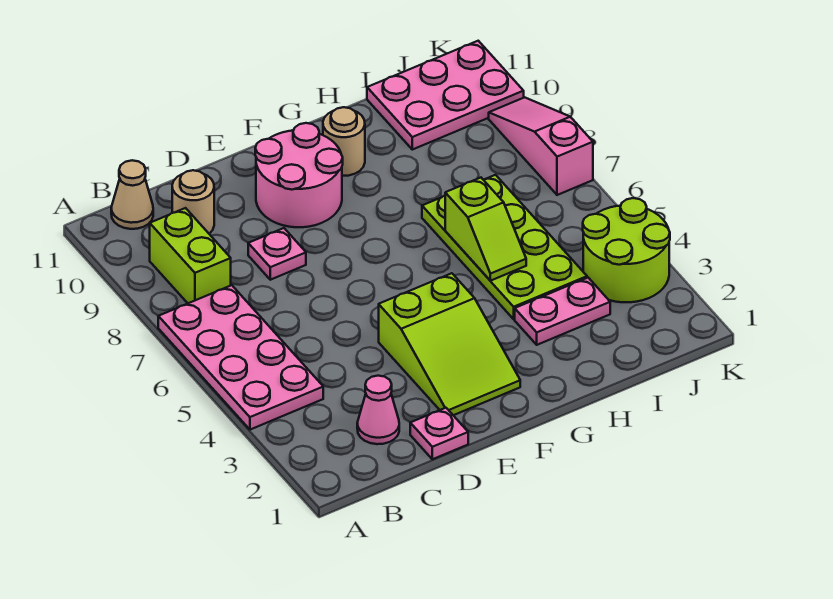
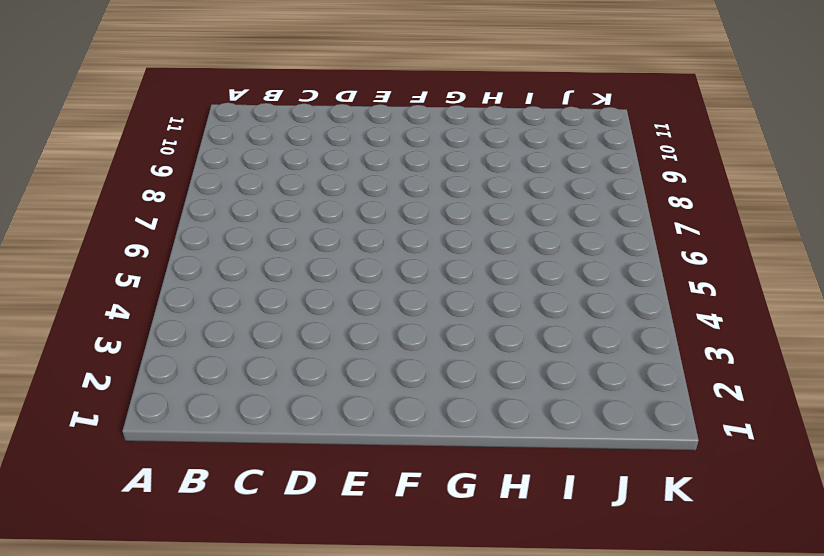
none -> pink plate A4:B7 level 1
none -> lime brick B8:B9 level 1
none -> tan cone B11 level 1

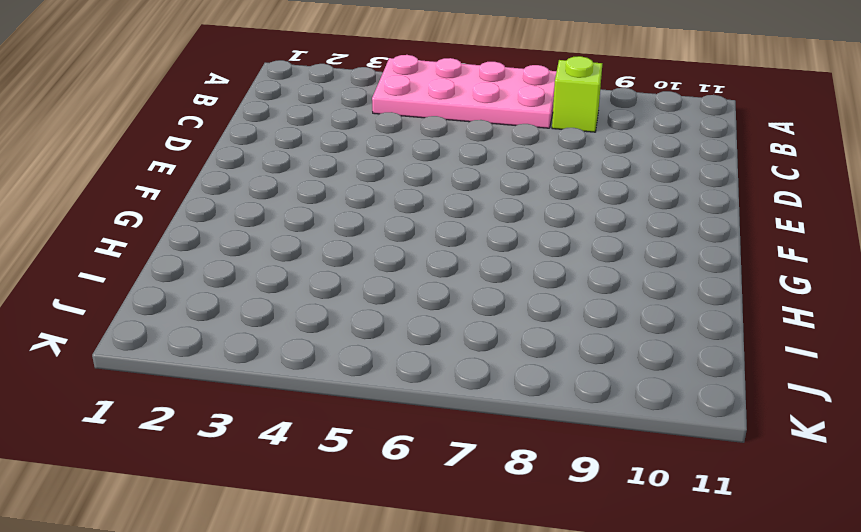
lime brick B8 level 1 -> lime brick B8:B9 level 1
none -> tan cone B11 level 1
none -> pink cone C2 level 1
none -> tan round brick C10 level 1

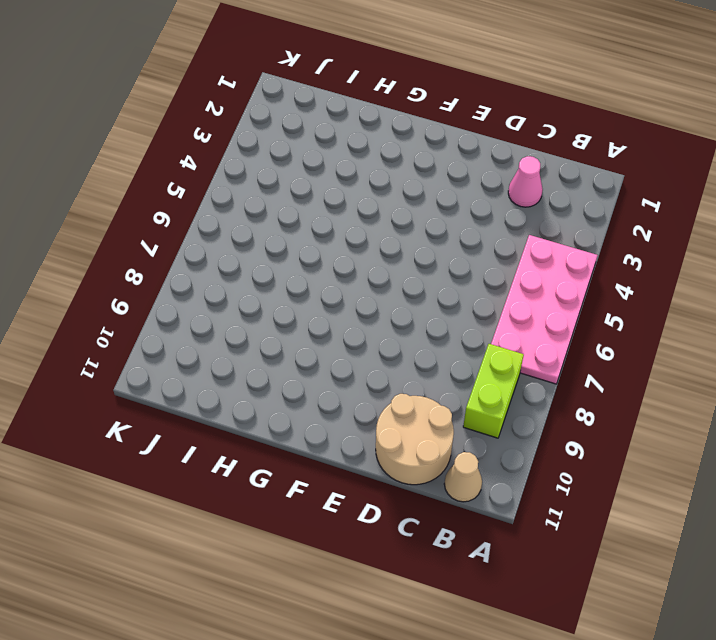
tan round brick C10:D11 level 1 -> tan round brick C10 level 1
none -> pink plate D1 level 1
none -> pink plate D8 level 1
none -> lime slope E2:F4 level 1 top 4

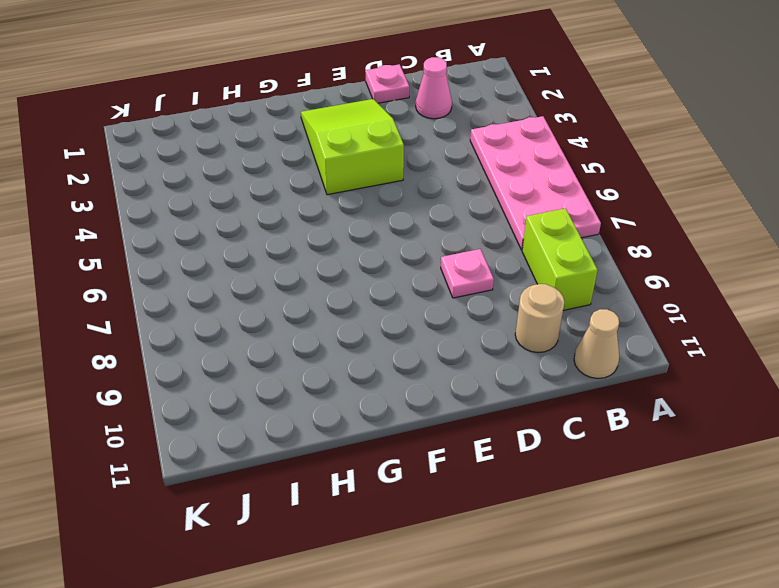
none -> pink round brick E9:F10 level 1
none -> tan round brick G10 level 1
none -> pink plate H3:I3 level 1

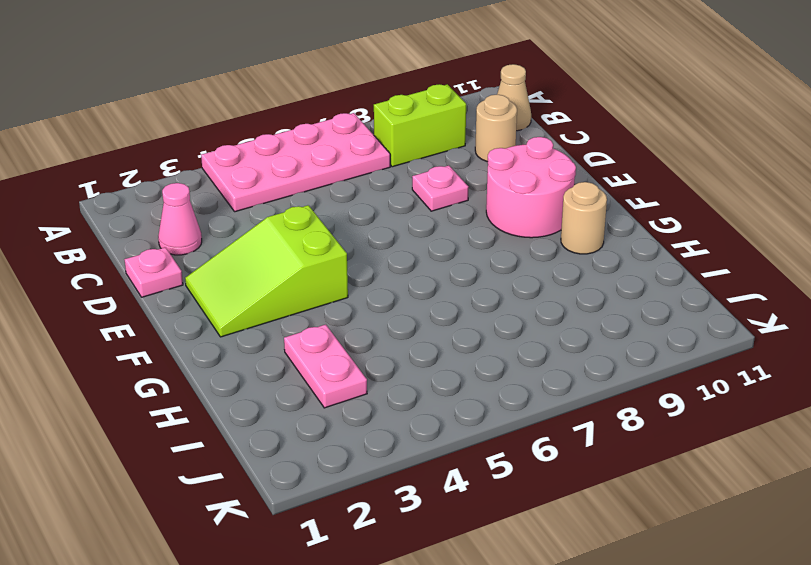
none -> lime plate H4:I7 level 1
none -> pink plate I10:K11 level 1
none -> lime round brick J3:K4 level 1

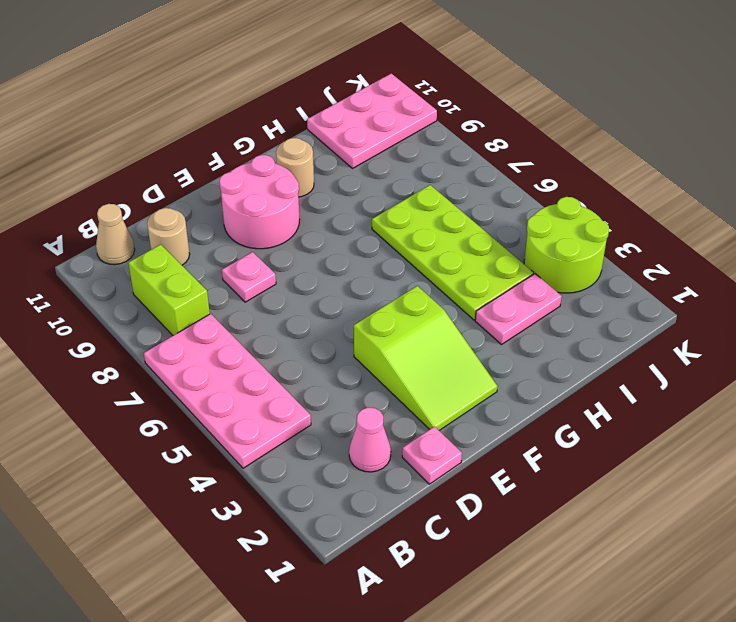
none -> pink slope K7:K9 level 1 top 7
none -> lime slope H5:H6 level 2 top 6

